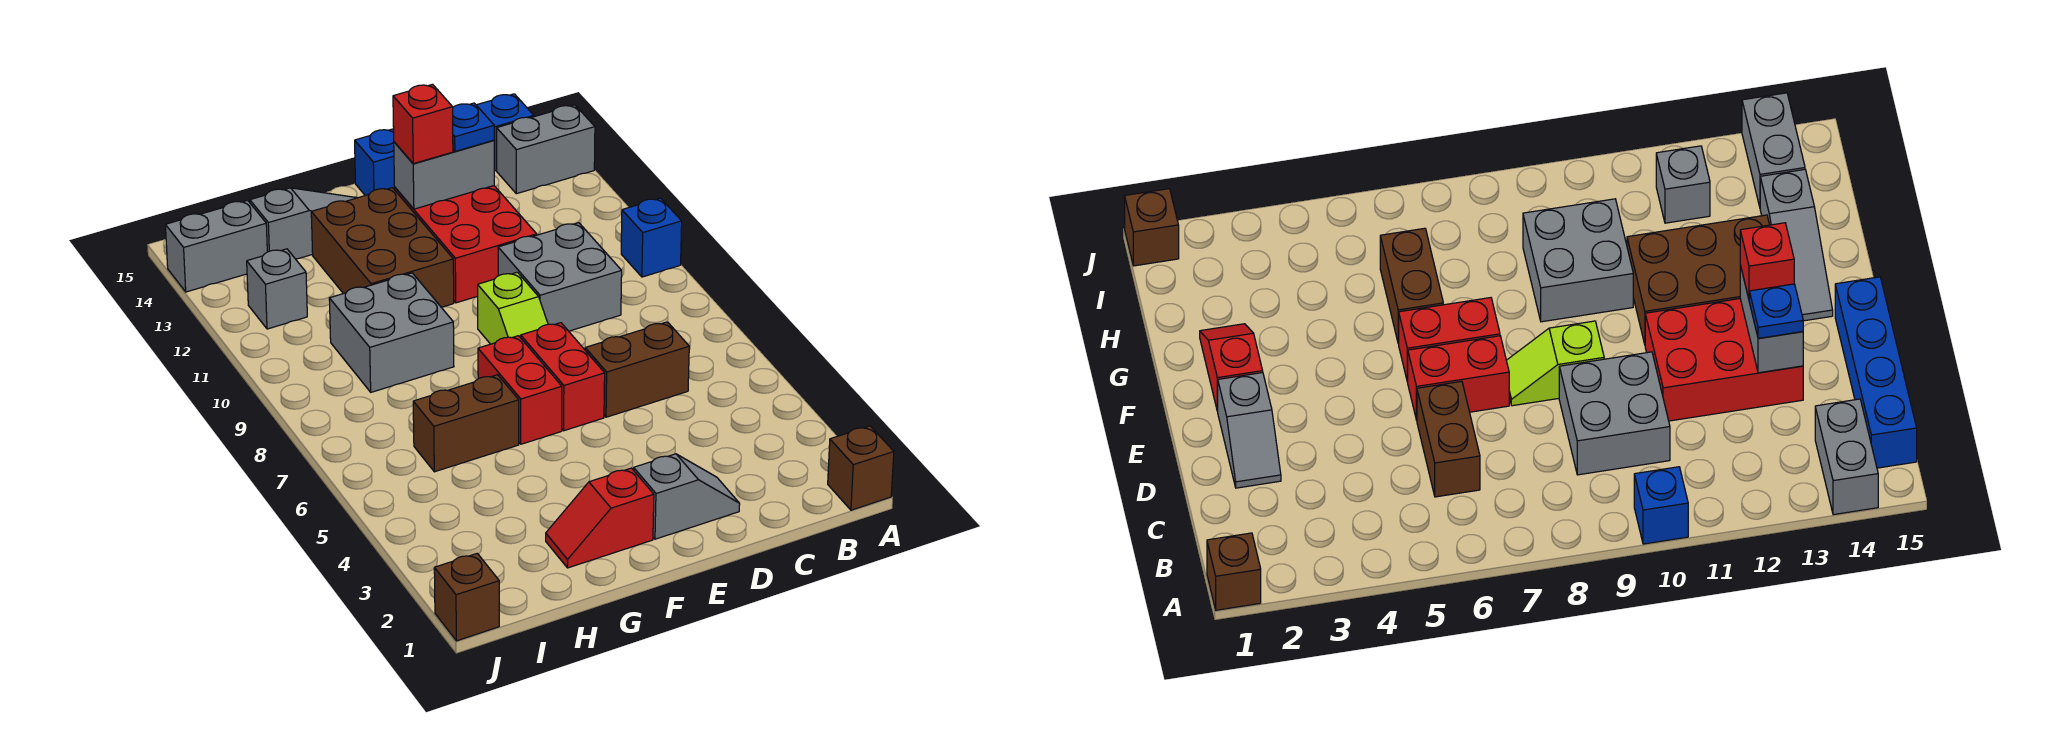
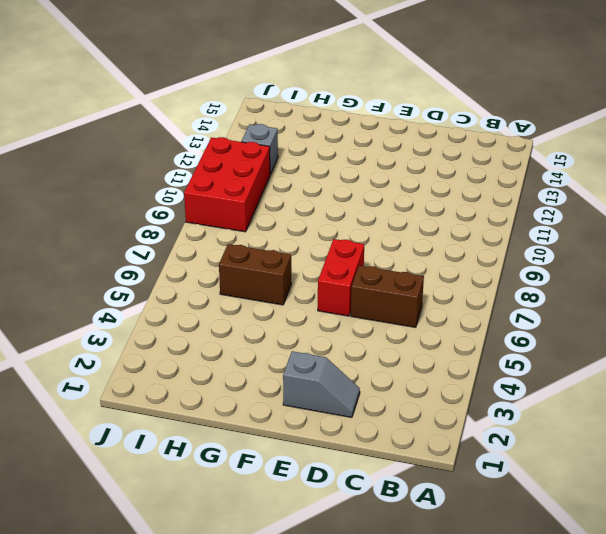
red brick I9:J11 level 1 -> red brick D11:E13 level 1
none -> brown brick A1 level 1
none -> blue brick A10 level 1
none -> grey brick A14:B14 level 1

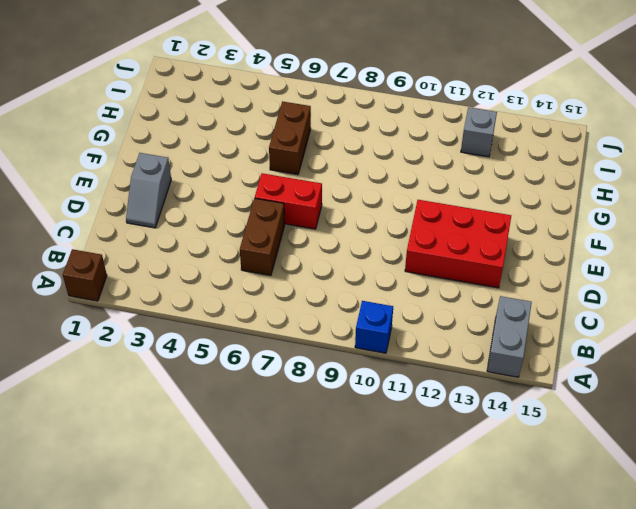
none -> blue brick B15:E15 level 1
none -> grey brick C9:D10 level 1
none -> lime slope E8:E9 level 1 top 9

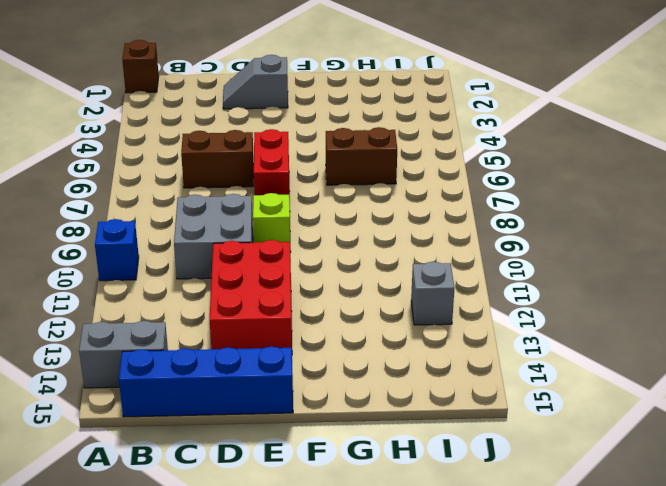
none -> red slope F2:G2 level 1 top F
none -> red brick F6:F7 level 1
none -> brown brick F11:G13 level 1

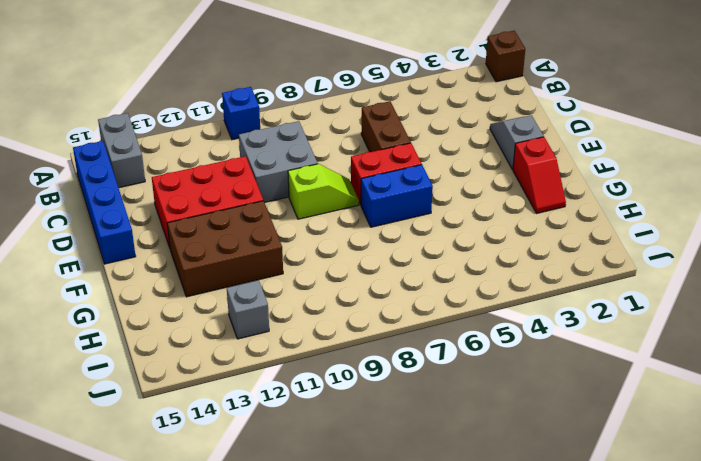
blue brick F6:F7 level 1 -> red brick F6:F7 level 1
none -> grey slope F14:H14 level 1 top H
none -> brown brick G6:H6 level 1
none -> grey brick G9:H10 level 1

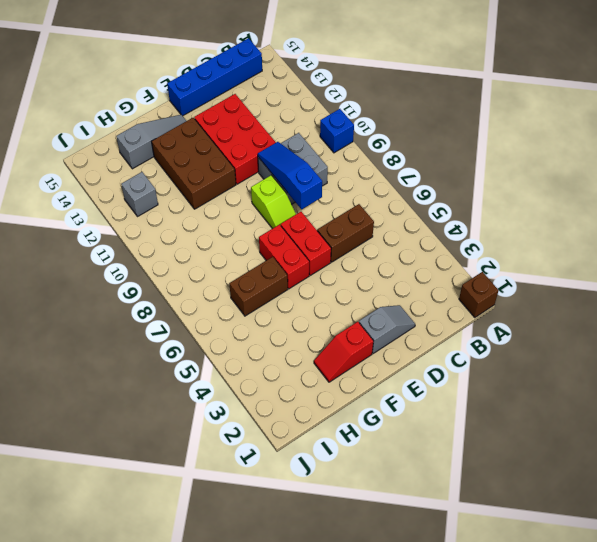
blue slope D8:D10 level 2 top 8 -> none
none -> grey brick A14:B14 level 1
none -> grey brick G9:H10 level 1
none -> grey brick I14:J14 level 1

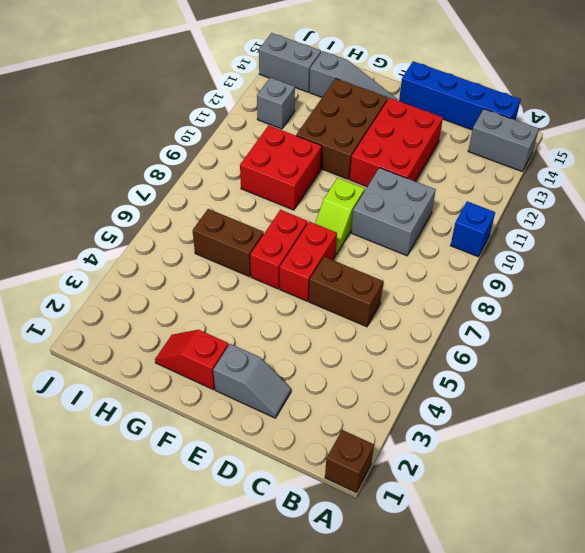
red brick G9:H10 level 1 -> grey brick G9:H10 level 1
none -> brown brick J1 level 1
none -> grey brick D13:E13 level 2
none -> blue plate D13 level 3

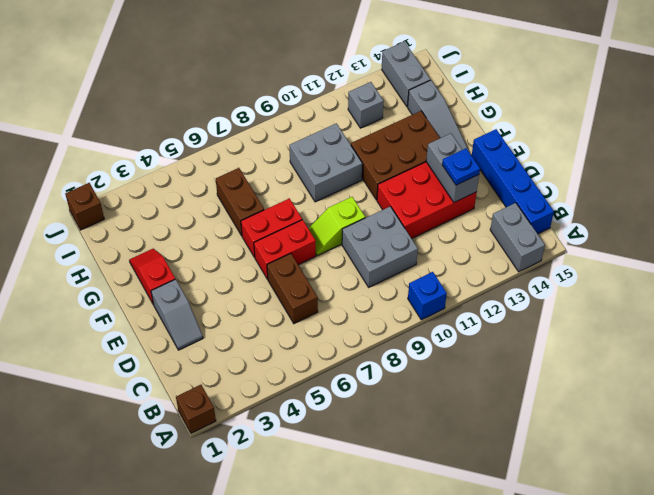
none -> red brick E13 level 3

